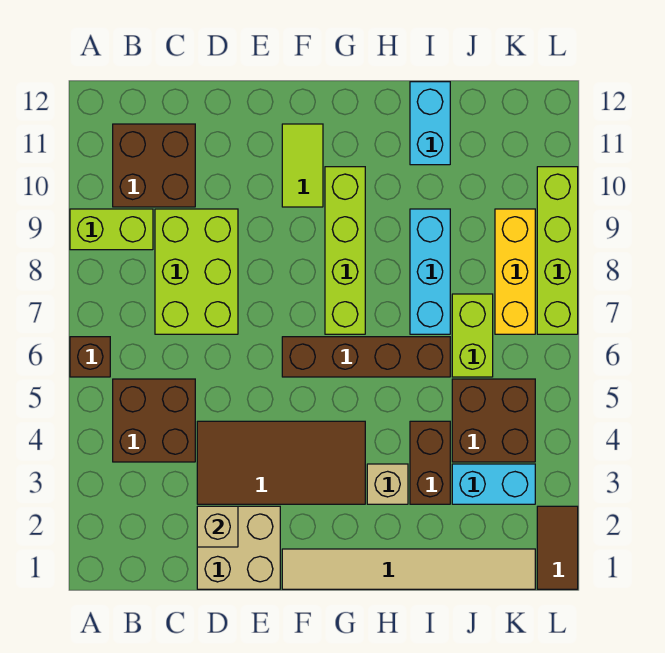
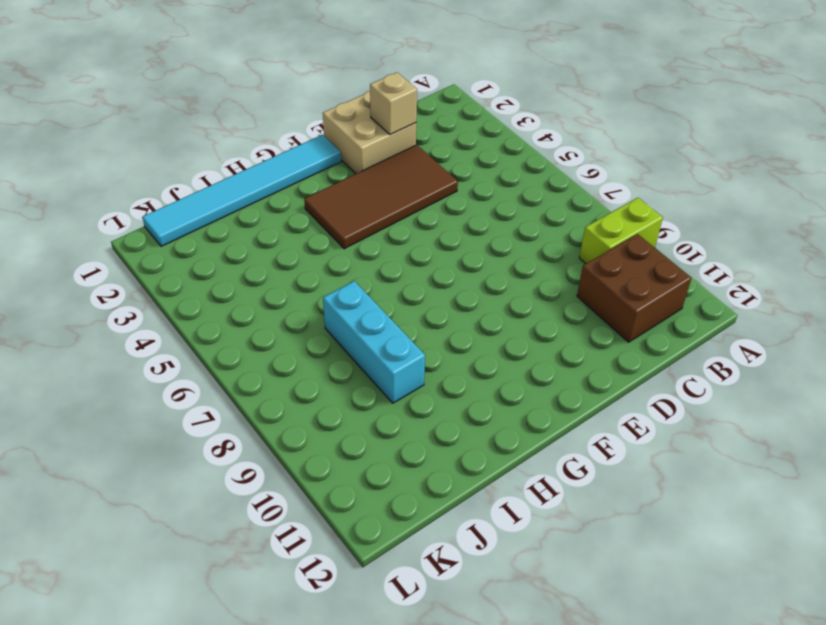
cyan tile F1:K1 level 1 -> tan tile F1:K1 level 1
none -> brown brick A6 level 1
none -> brown brick B4:C5 level 1
none -> lime brick C7:D9 level 1

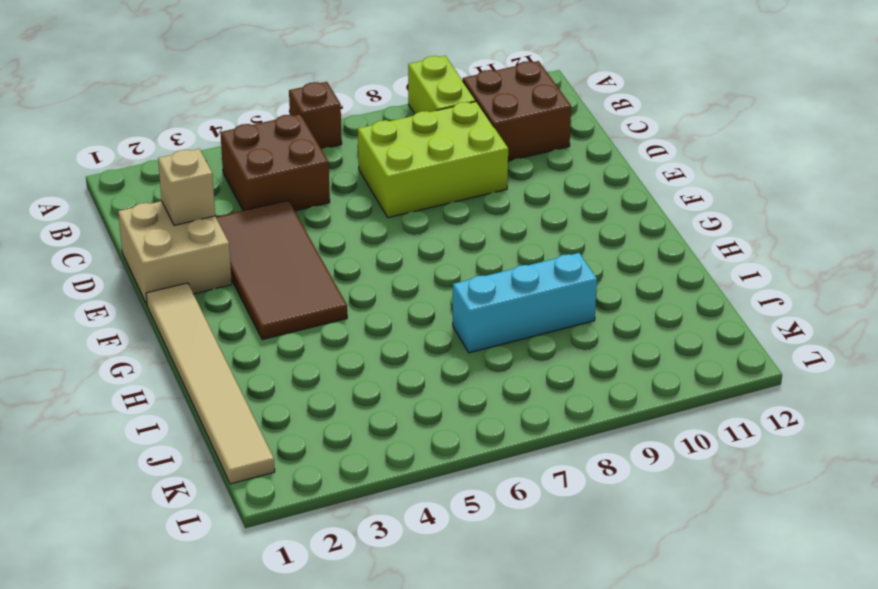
none -> brown brick F6:I6 level 1
none -> lime tile F10:F11 level 1
none -> lime brick G7:G10 level 1

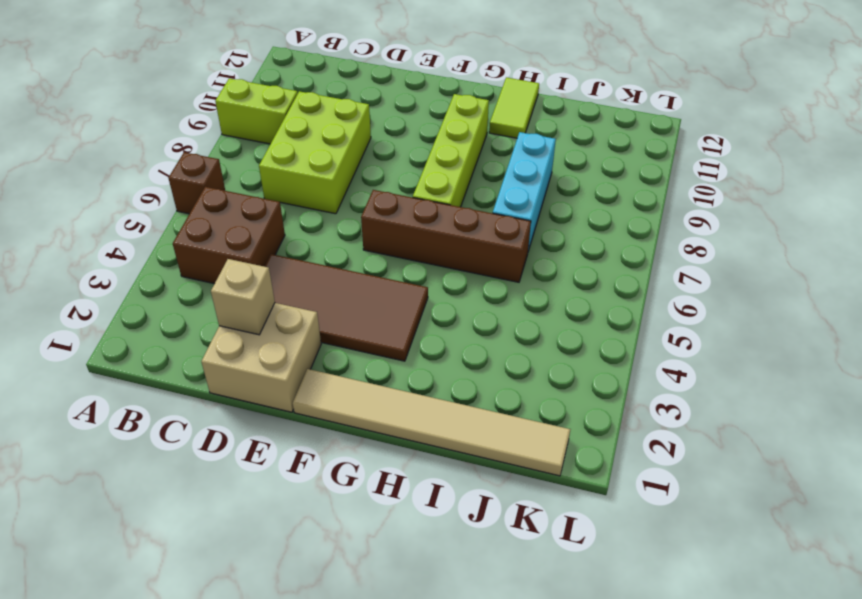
lime tile H11:H12 level 1 -> lime tile F10:F11 level 1
none -> brown brick B10:C11 level 1
none -> tan brick H3 level 1
none -> brown brick I3:I4 level 1

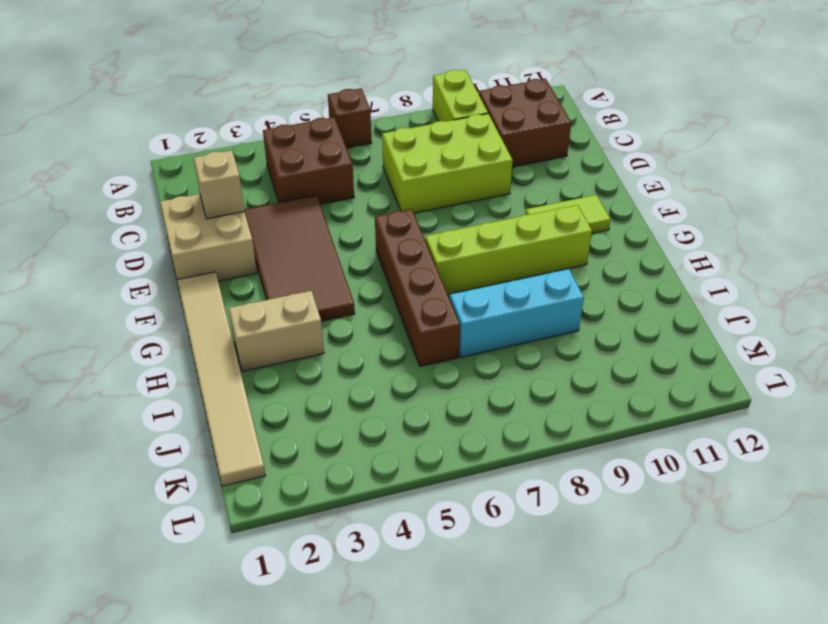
tan brick H2:H3 level 1 -> tan brick H3 level 1
none -> brown brick I3:I4 level 1
none -> cyan brick I11:I12 level 1
none -> cyan brick J3:K3 level 1

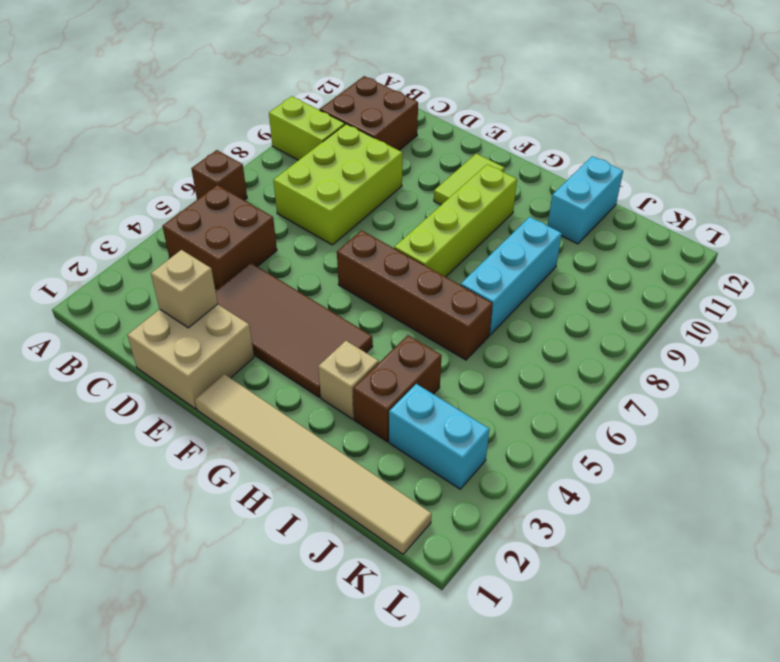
none -> brown brick J4:K5 level 1
none -> lime brick J6:J7 level 1
none -> yellow brick K7:K9 level 1

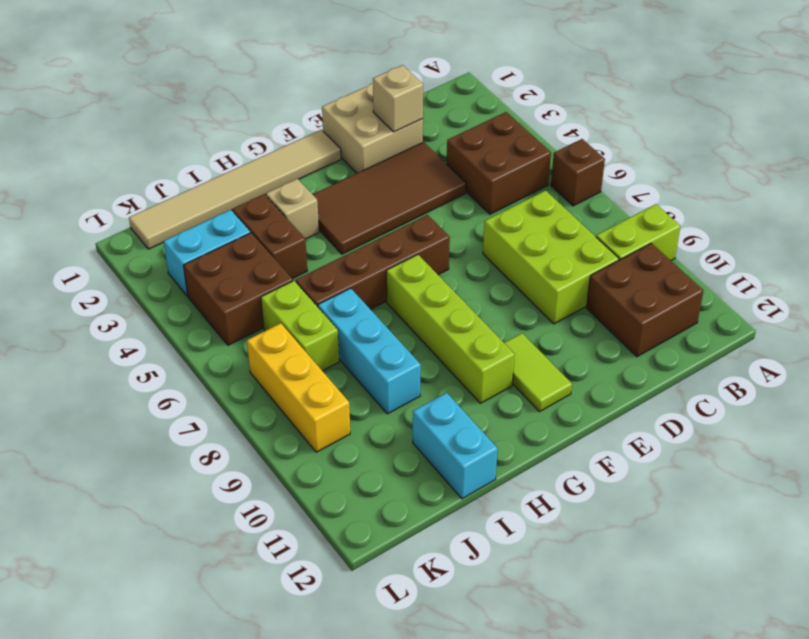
none -> brown tile L1:L2 level 1
none -> lime brick L7:L10 level 1

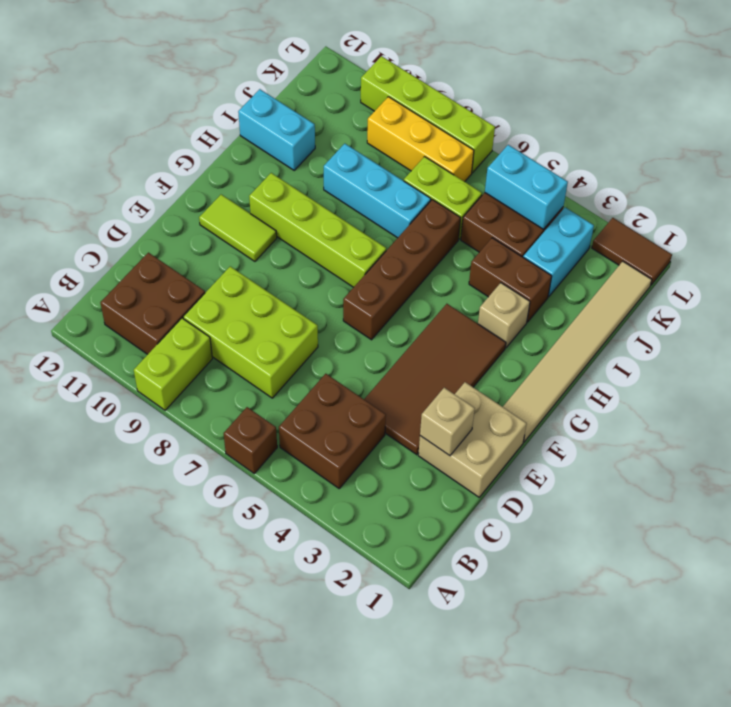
cyan brick K4:K5 level 2 -> none

